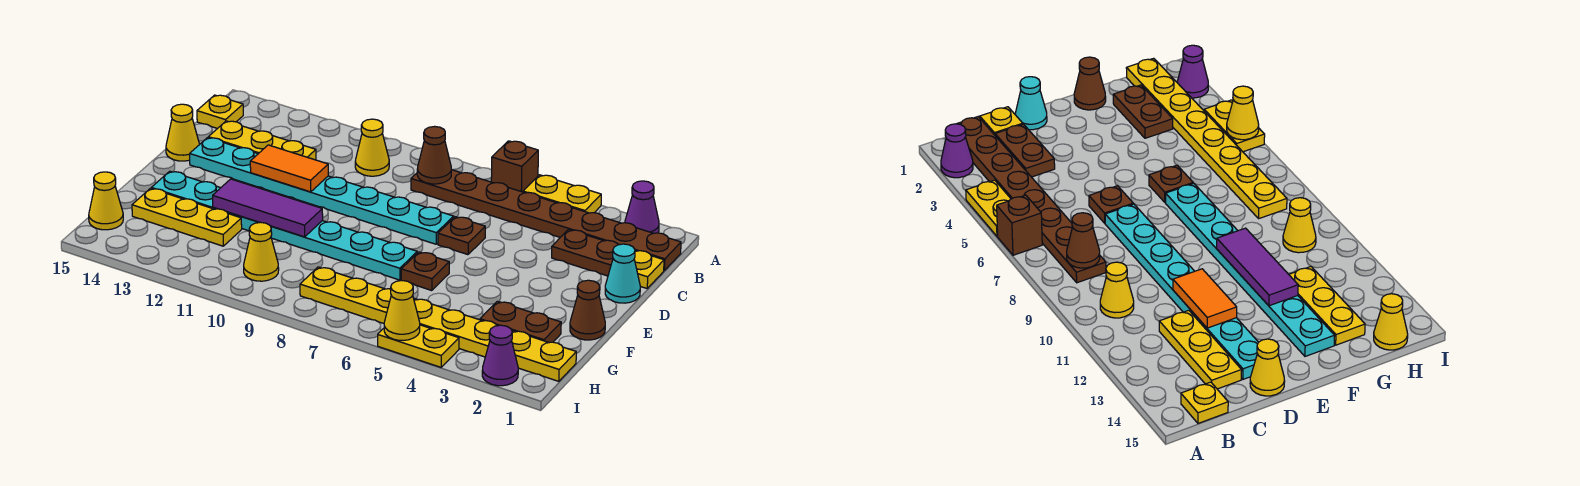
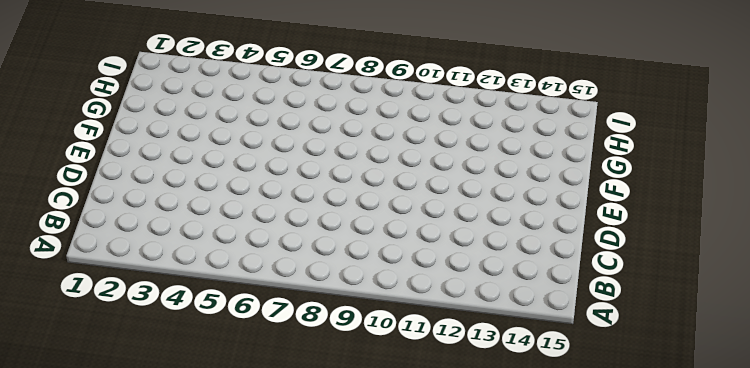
none -> purple cone A2 level 1
none -> yellow plate A4:A5 level 1
none -> brown brick A6 level 1

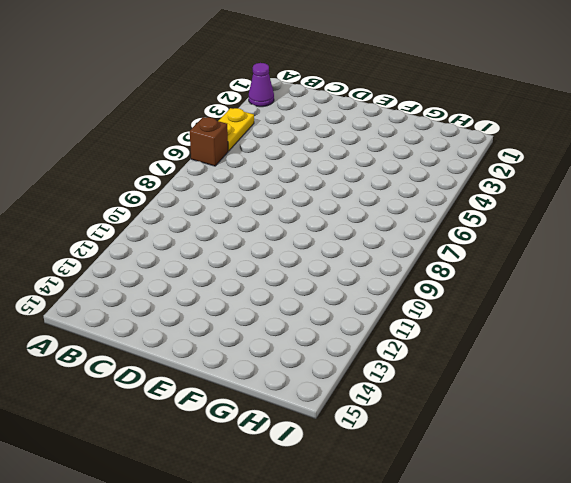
none -> brown plate B1:B8 level 1
none -> yellow cone B10 level 1
none -> yellow plate B15 level 1

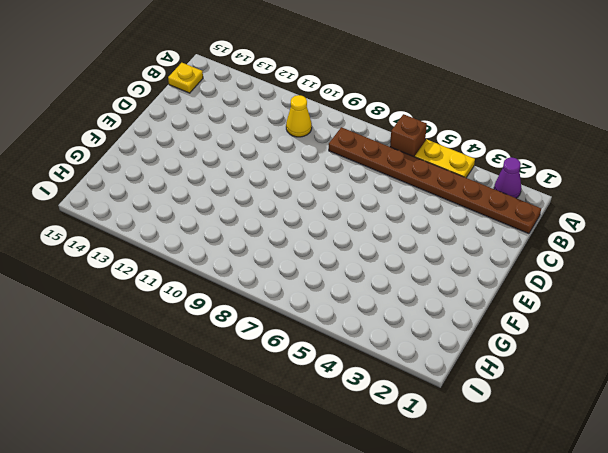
none -> yellow plate C1 level 1
none -> brown plate C2:C3 level 1
none -> yellow plate C12:C14 level 1

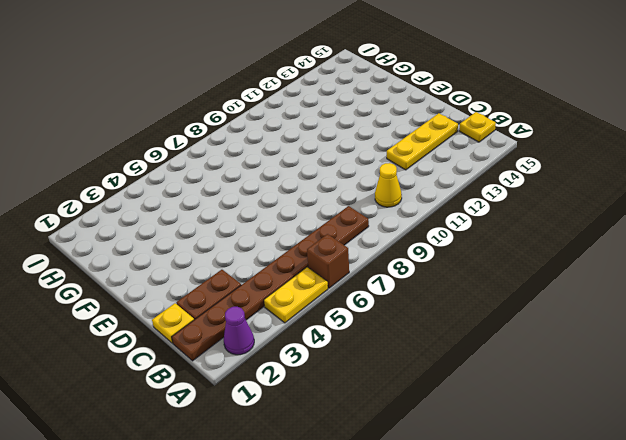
none -> cyan cone D1 level 1
none -> brown plate D6 level 1
none -> cyan plate D7:D14 level 1

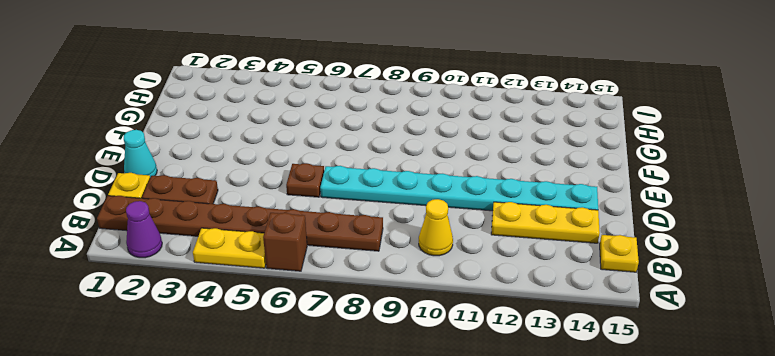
none -> yellow cone D15 level 1
none -> brown cone F1 level 1
none -> brown plate F6 level 1

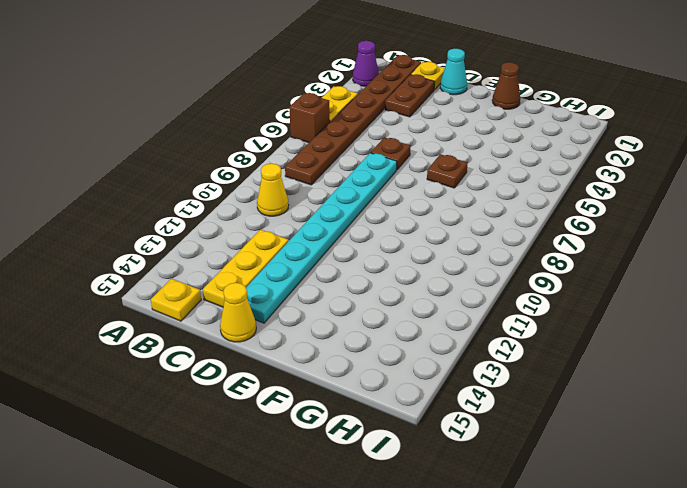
none -> cyan plate F7:F14 level 1
none -> brown plate G2:G3 level 1
none -> yellow plate G12:G14 level 1

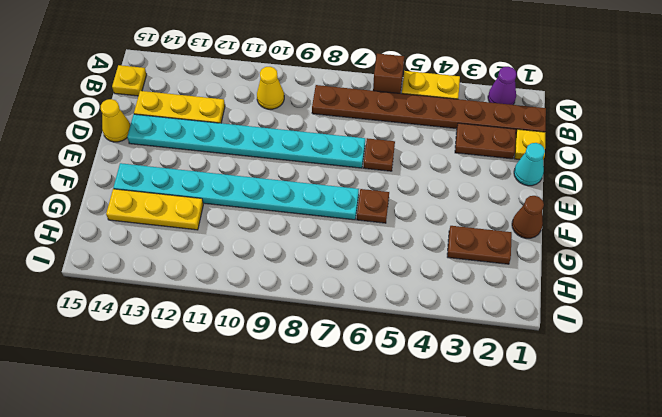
none -> yellow plate H1:H8 level 1
none -> yellow cone H10 level 1
none -> yellow cone H15 level 1

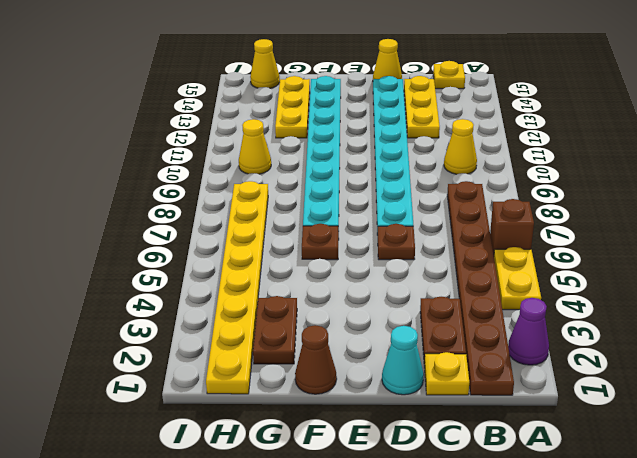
none -> purple cone I2 level 1
none -> yellow plate I4:I5 level 1
none -> brown cone B8 level 2

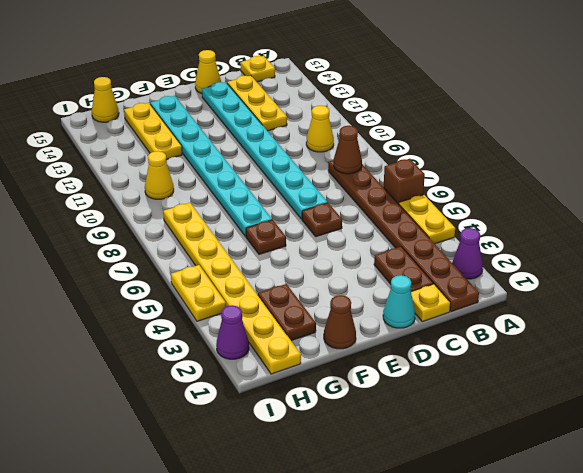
none -> orange tile D11:D12 level 2
none -> purple tile F10:F12 level 2
none -> yellow cone I5 level 2

